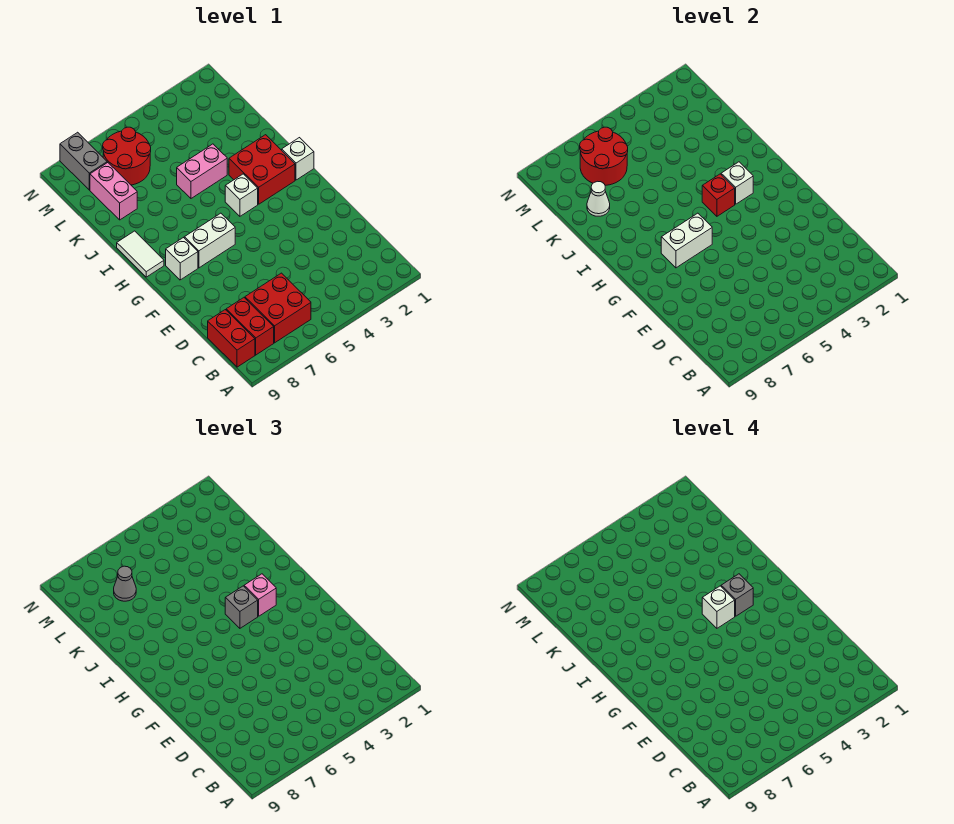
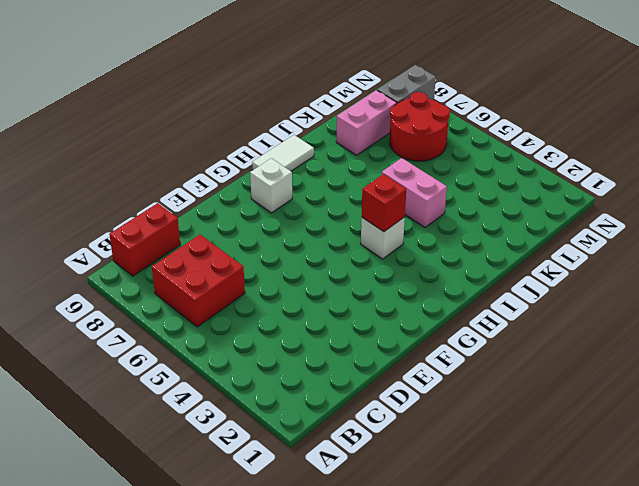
none -> red brick B8:C8 level 1
none -> white brick G6:G7 level 1
none -> white brick H1 level 1

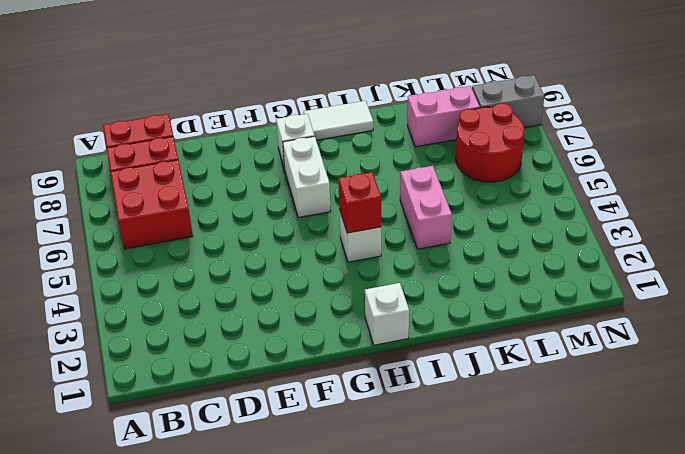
none -> red brick H2:I3 level 1
none -> white brick G6:G7 level 2
none -> white brick H3 level 2

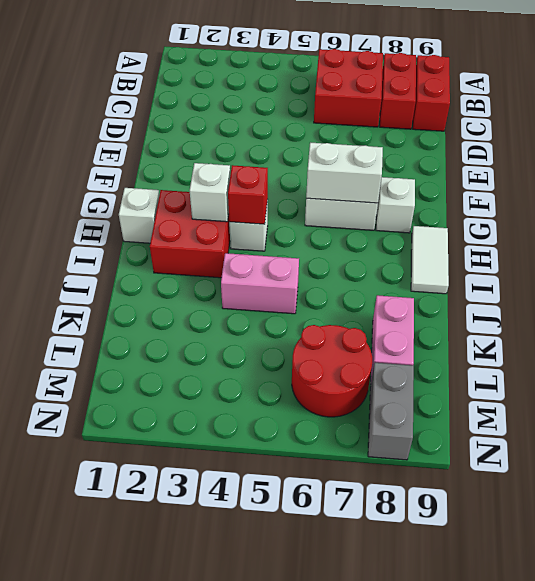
none -> white cone K8 level 2
none -> red round brick L6:M7 level 2
none -> pink brick H3 level 3

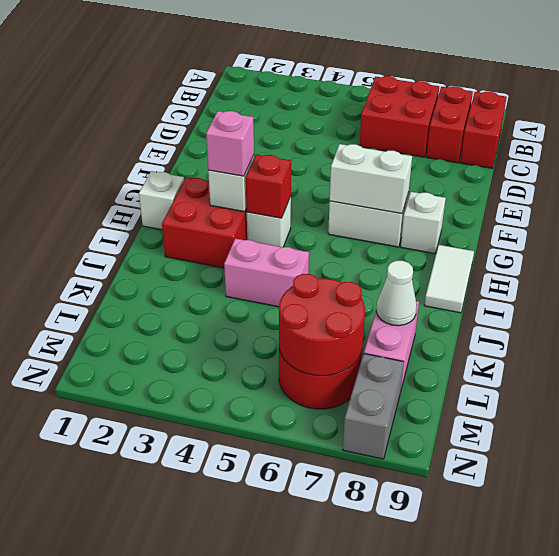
none -> grey brick H4 level 3
none -> grey cone L7 level 3
none -> grey brick H3 level 4

